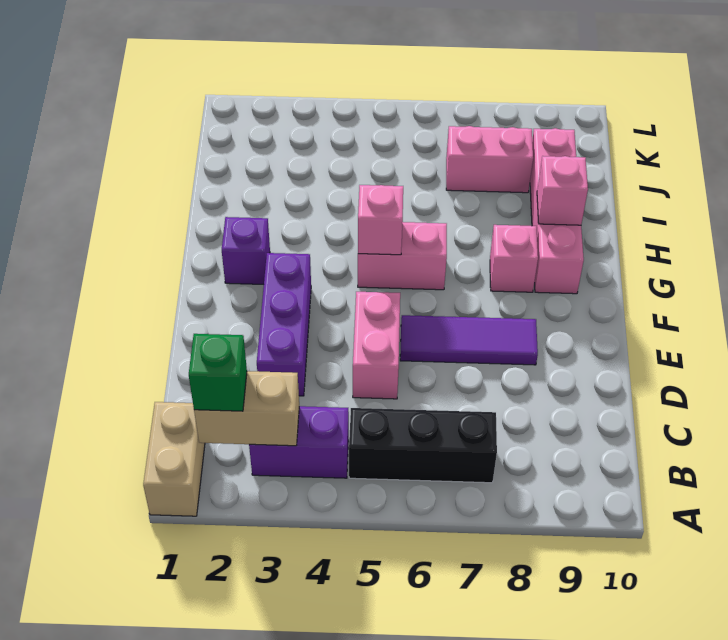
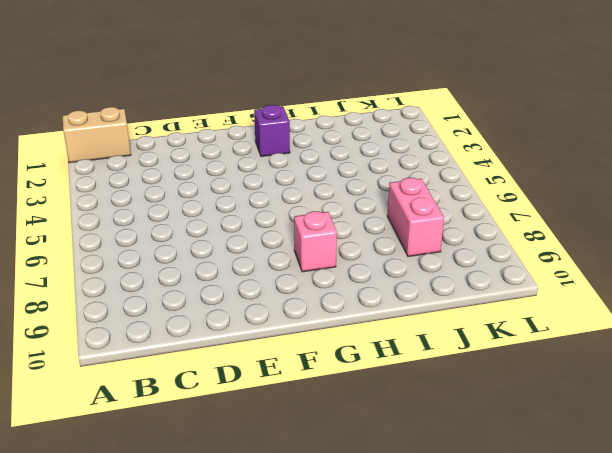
none -> purple brick B3:B4 level 1
none -> black brick B5:B7 level 1
none -> purple brick D3:F3 level 1

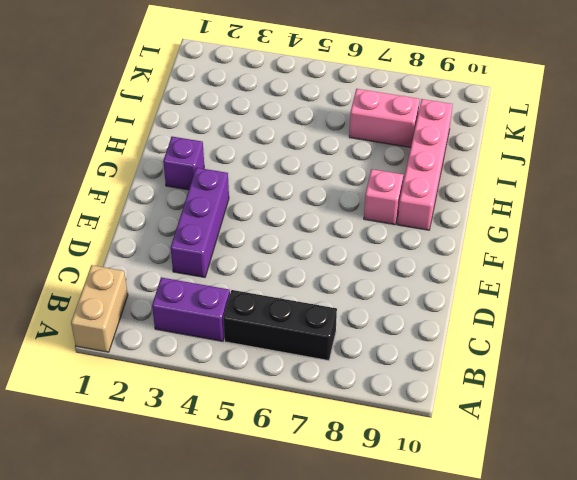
none -> pink brick D5:E5 level 1
none -> purple tile E6:E8 level 1
none -> pink brick G5:G6 level 1

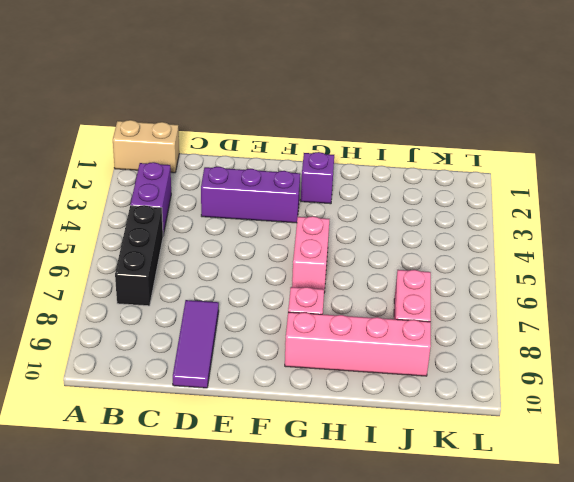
purple tile D8:D10 level 1 -> purple tile E6:E8 level 1
none -> pink brick D5:E5 level 1
none -> tan brick B2:B3 level 2
none -> pink brick G5 level 2

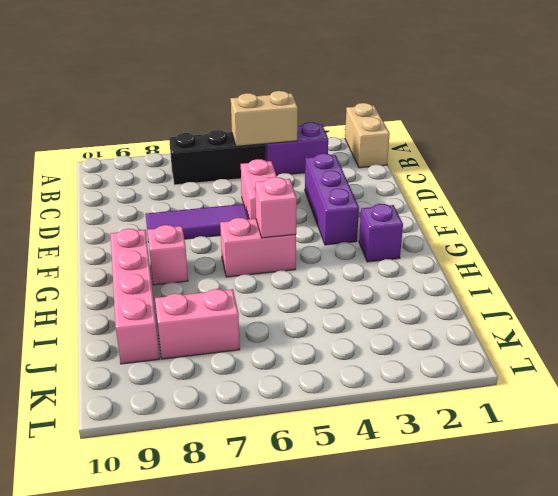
tan brick B4:B5 level 2 -> tan brick B2:B3 level 2
none -> pink brick H9 level 2
none -> green brick B2 level 3

